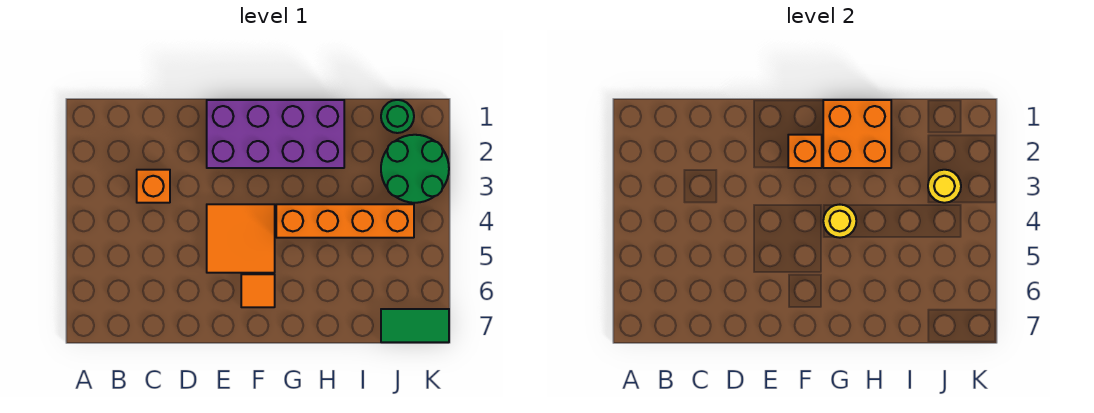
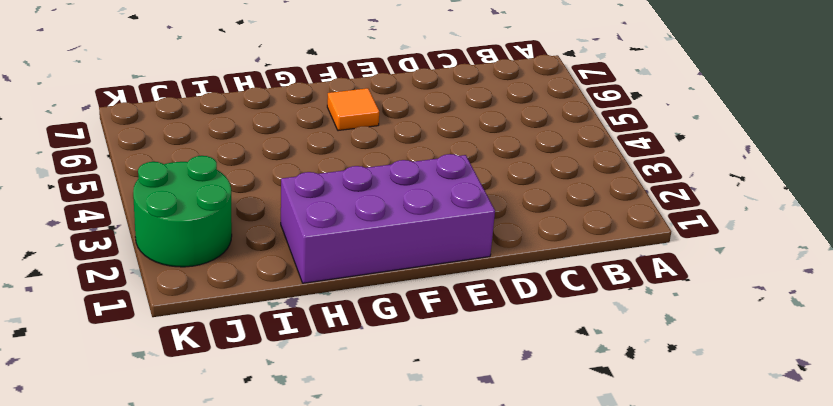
none -> orange brick C3 level 1
none -> orange tile E4:F5 level 1
none -> orange brick G4:J4 level 1

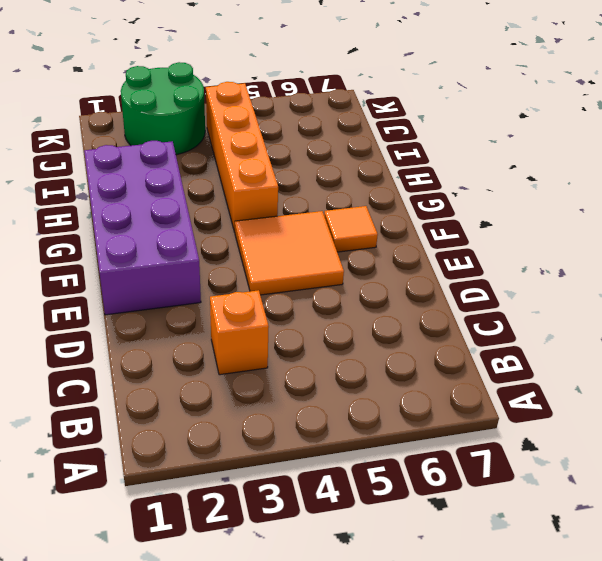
none -> green round brick J1 level 1
none -> green tile J7:K7 level 1
none -> orange brick F2 level 2

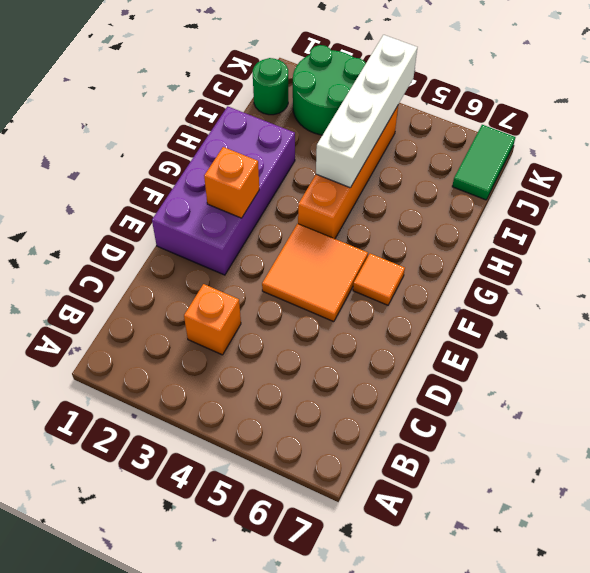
white brick H4:K4 level 2 -> none
none -> orange brick G1:H2 level 2
none -> yellow round brick G4 level 2
none -> yellow round brick J3 level 2

